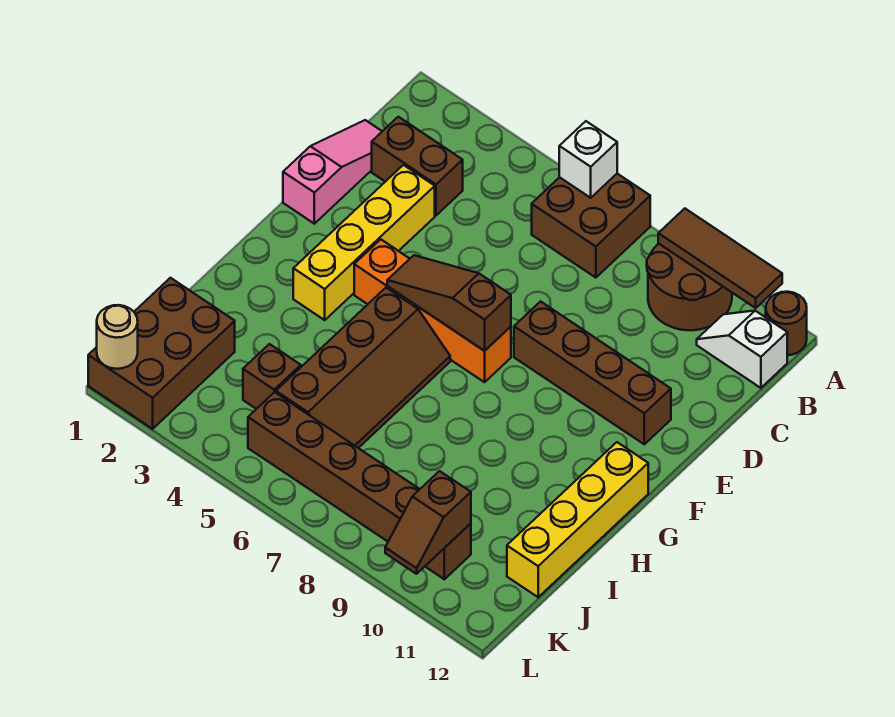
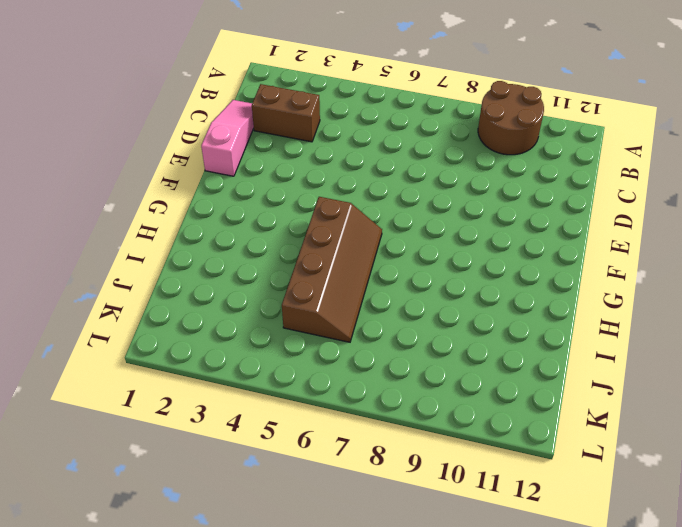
none -> brown brick A6:B7 level 1
none -> brown round brick A12 level 1
none -> white slope B11:B12 level 1 top 12

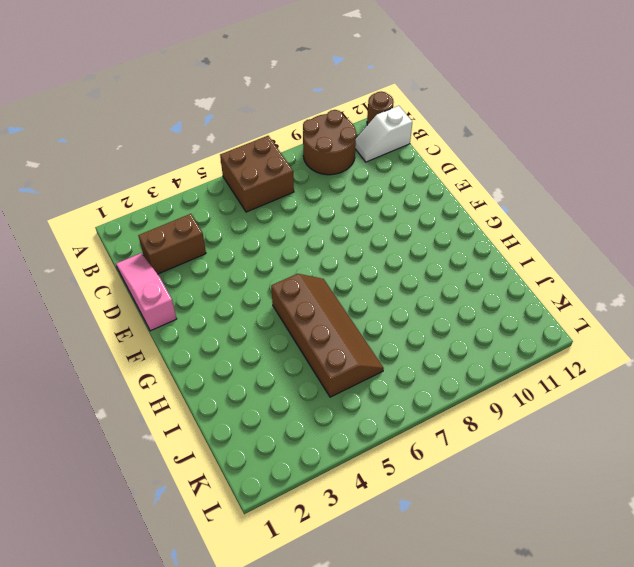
none -> yellow brick D3:G3 level 1
none -> brown brick E8:E11 level 1
none -> orange brick F4:F7 level 1

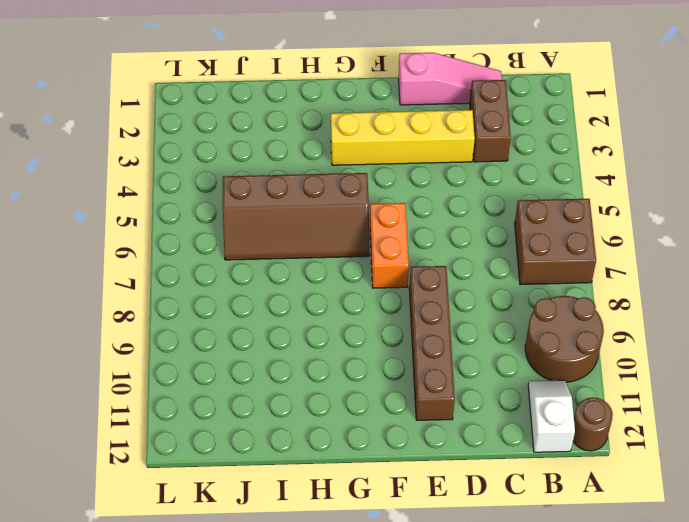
orange brick F6:F7 level 1 -> orange brick F4:F7 level 1
none -> yellow brick G12:J12 level 1
none -> brown brick J1:L2 level 1
none -> brown brick J4 level 1

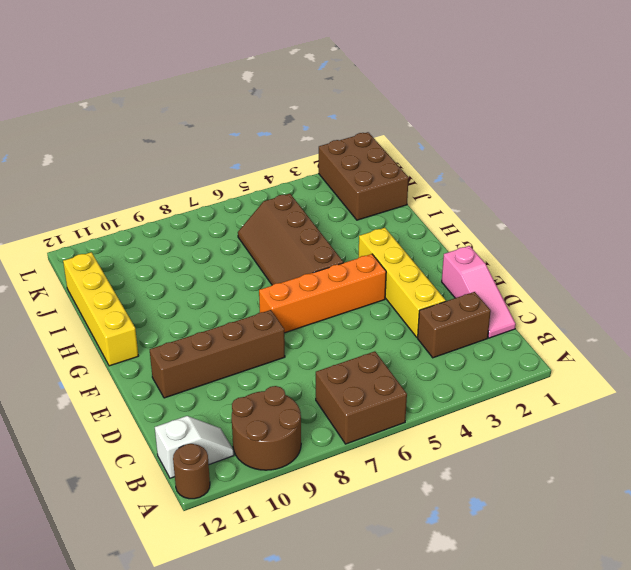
none -> brown brick J4 level 1
none -> brown brick K5:K10 level 1
none -> white brick A6 level 2

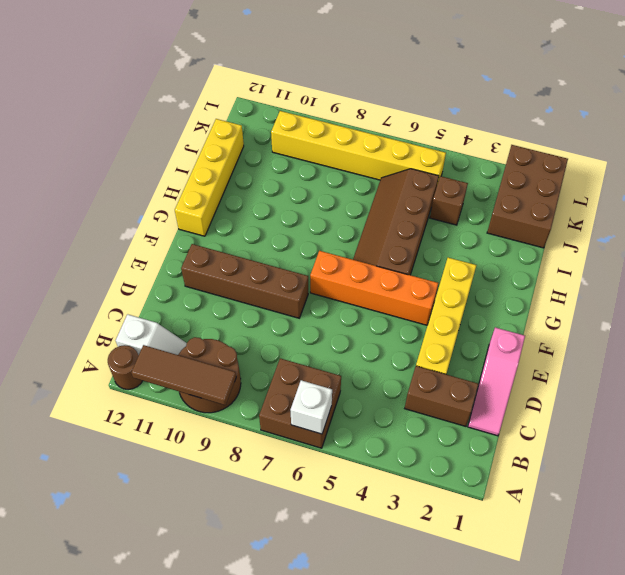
yellow brick K5:K10 level 1 -> brown brick K5:K10 level 1
none -> brown slope F5:F7 level 2 top 7
none -> brown slope K10:L10 level 2 top K
none -> tan round brick L1 level 2

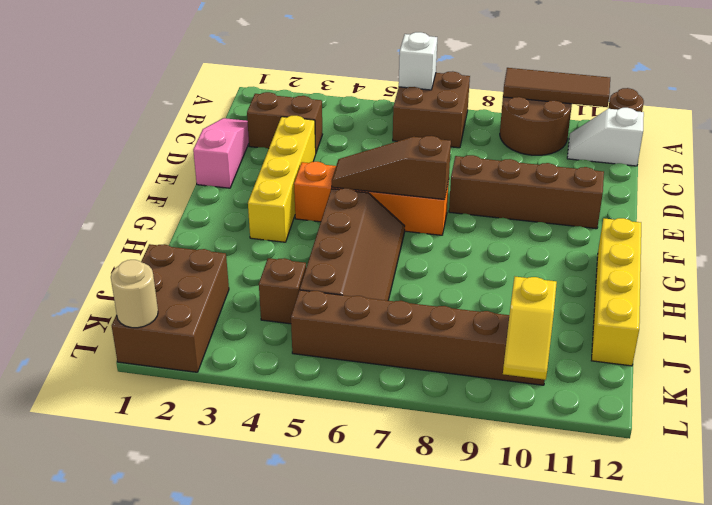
yellow slope K10:L10 level 2 top K -> brown slope K10:L10 level 2 top K

